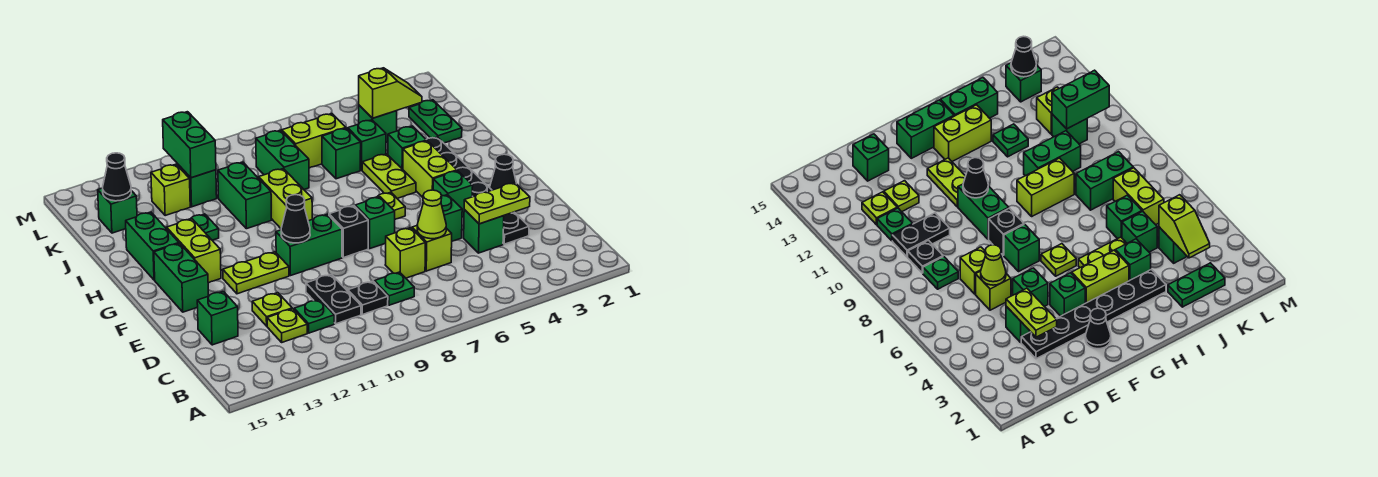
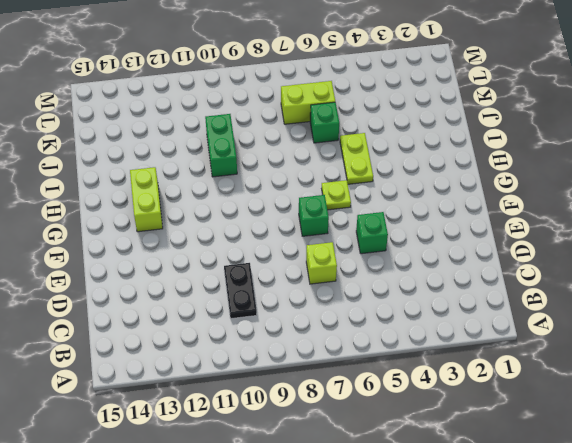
none -> green plate C8 level 1
none -> black plate C9 level 1
none -> green plate C11 level 1
none -> lime plate C12 level 1

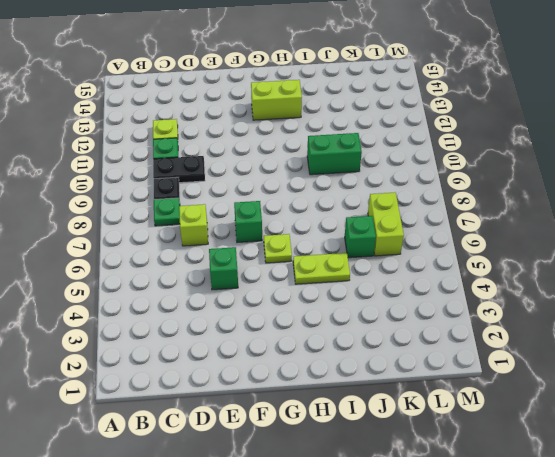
none -> black plate D3:I3 level 1
none -> green brick D4 level 1
none -> lime brick D6 level 1
none -> lime plate D12 level 1

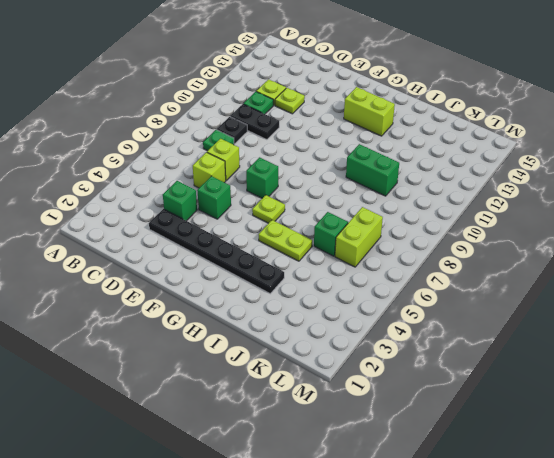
none -> green brick D14 level 1
none -> black cone F2 level 1
none -> green brick F4 level 1
none -> black brick F8 level 1

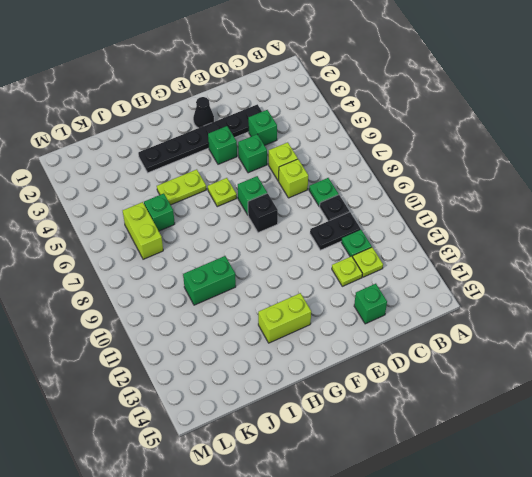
none -> green brick F9:F10 level 1
none -> lime plate F11:F12 level 1
none -> green brick F14:G14 level 1
none -> lime brick G4:H4 level 1

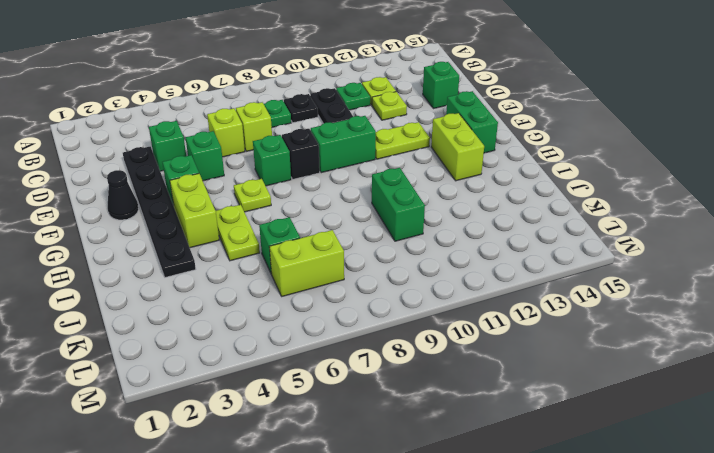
none -> lime brick H9:I9 level 1
none -> green brick H14:I14 level 1
none -> green brick I4 level 1
none -> green plate I12 level 1

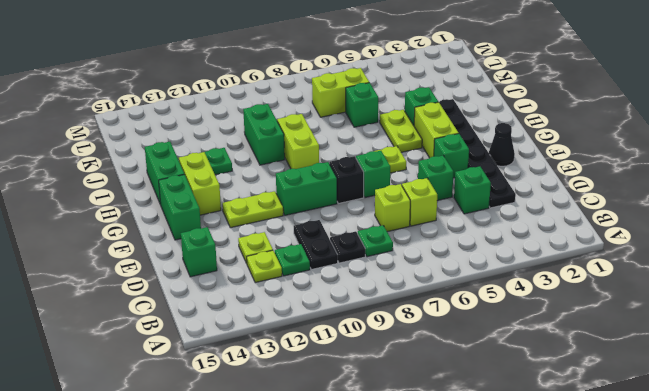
none -> green plate J2:K2 level 1
none -> green brick J5 level 1
none -> green brick J8:K8 level 1
none -> green brick K4 level 1

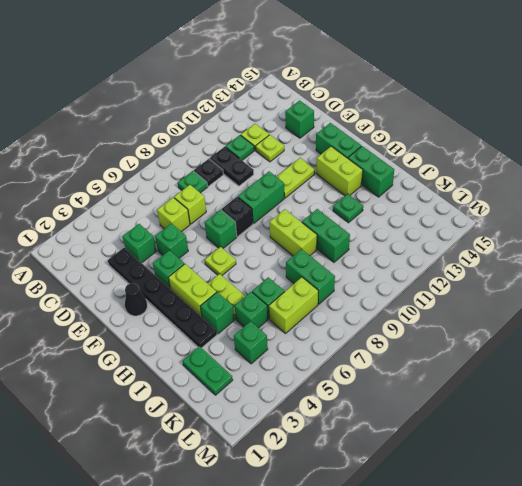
none -> green brick K11 level 1
none -> lime brick K12 level 1
none -> green brick K14 level 1
none -> lime plate D3:D4 level 2

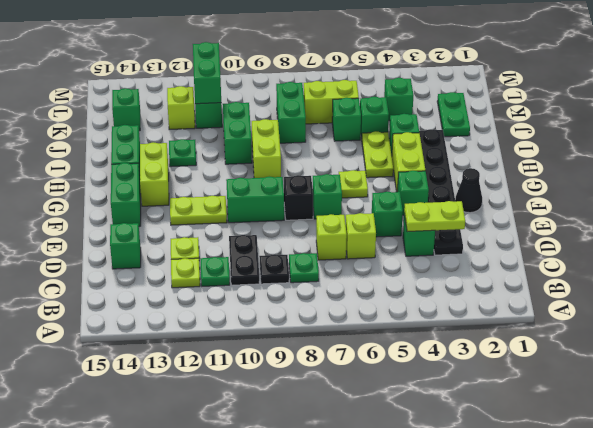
none -> lime cone D6 level 2
none -> black cone F10 level 2
none -> lime slope K3:K4 level 2 top 4
none -> black cone K14 level 2

